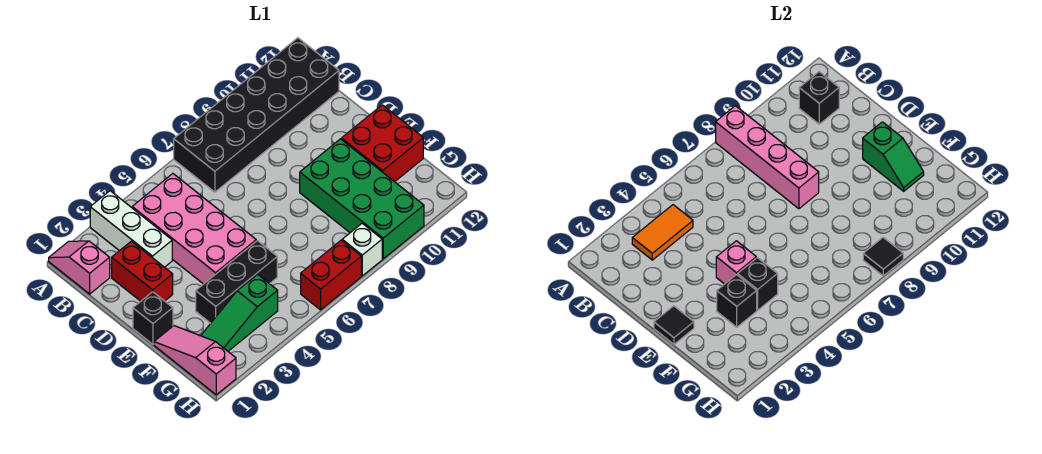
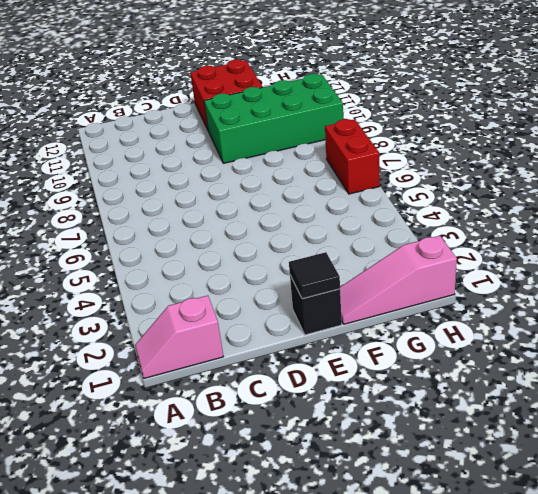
none -> white brick A3:C3 level 1
none -> black brick A7:B12 level 1
none -> pink brick B4:E5 level 1

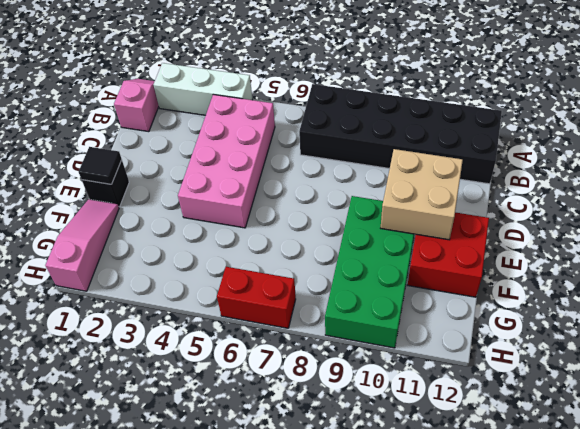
white brick A2:A4 level 1 -> white brick A3:C3 level 1
tan brick D10:E11 level 2 -> green slope E11:F11 level 2 top E
none -> red brick C2:D2 level 1
none -> black brick F3:F5 level 1
none -> green slope G2:G4 level 1 top 4

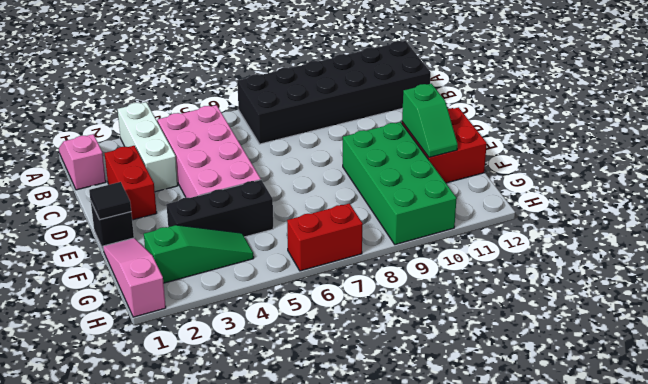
green slope G2:G4 level 1 top 2 -> green slope G2:G4 level 1 top 4
none -> white brick H8 level 1
none -> pink brick A8:D8 level 2
none -> orange tile B3:B4 level 2

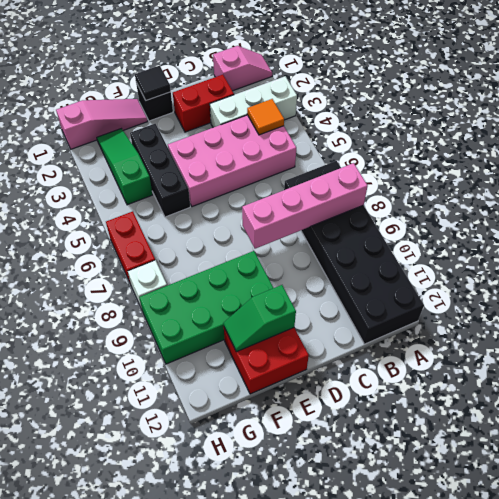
orange tile B4 level 2 -> orange tile B3:B4 level 2
none -> black brick B11 level 2
none -> pink brick E4 level 2
none -> black brick F3 level 2

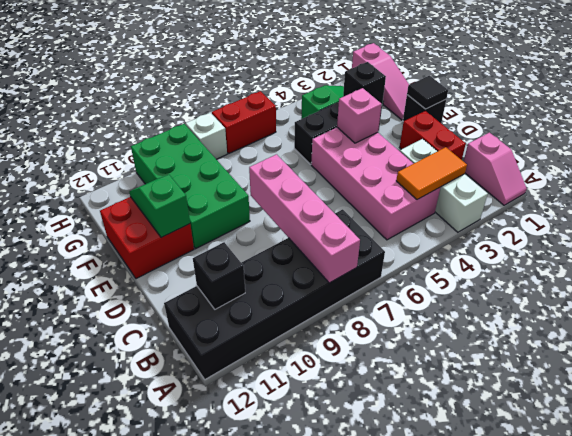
none -> black brick F4 level 2
none -> black tile H8 level 2

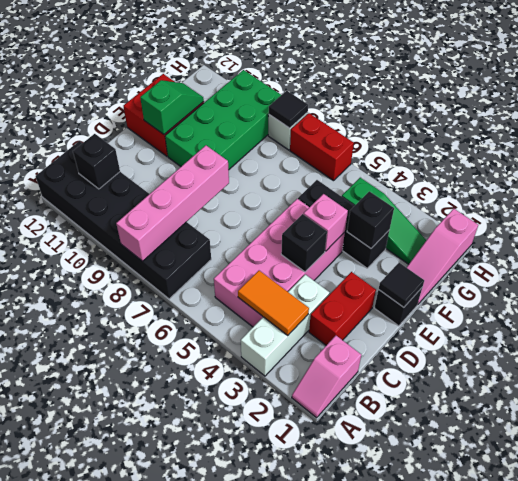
black brick D4 level 2 -> black brick F4 level 2

